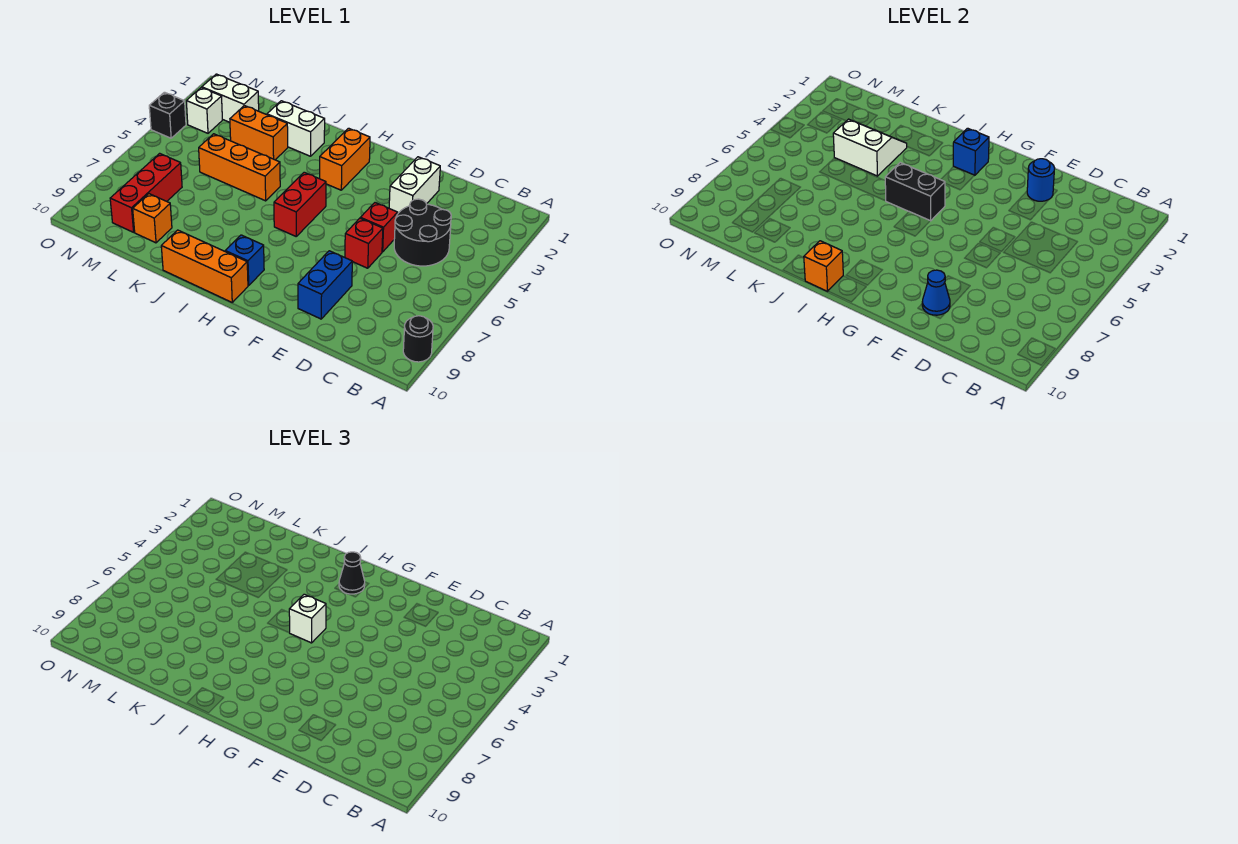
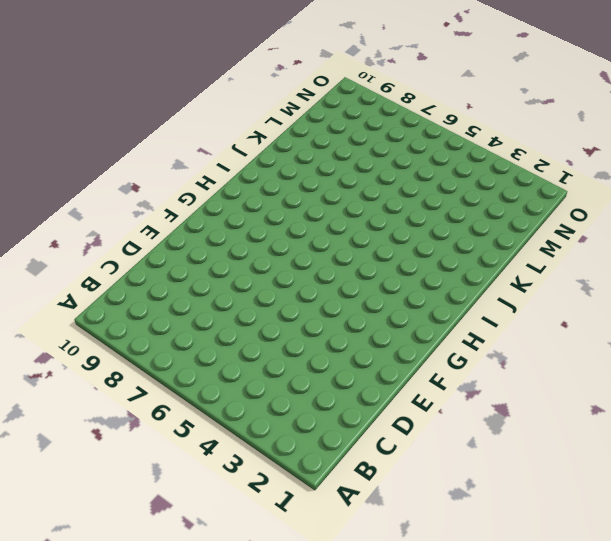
none -> black round brick A9 level 1
none -> black round brick C4:D5 level 1
none -> white brick E2:E3 level 1

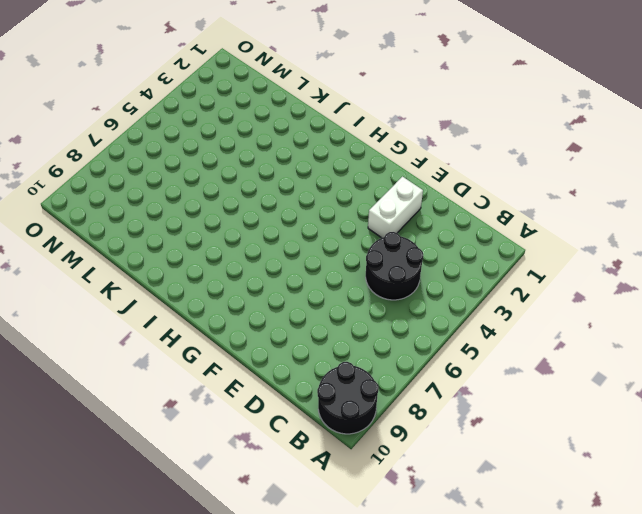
black round brick A9:B10 level 1 -> black round brick A9 level 1
none -> red brick E5 level 1
none -> red brick E6 level 1
none -> blue brick E8:E9 level 1

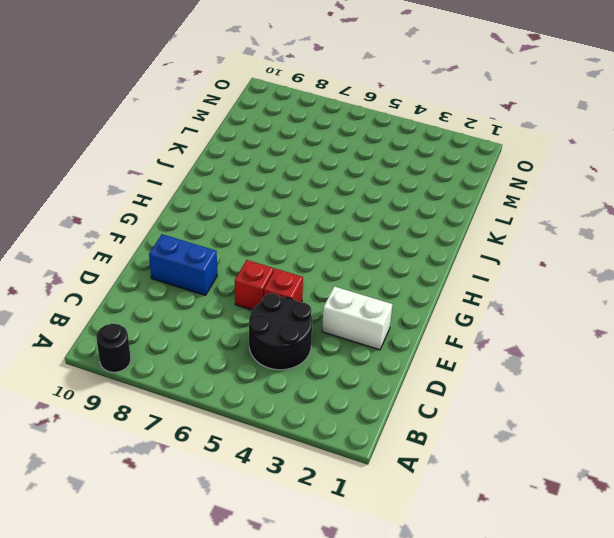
none -> orange brick H2:H3 level 1
none -> red brick H5:H6 level 1
none -> blue brick H9 level 1

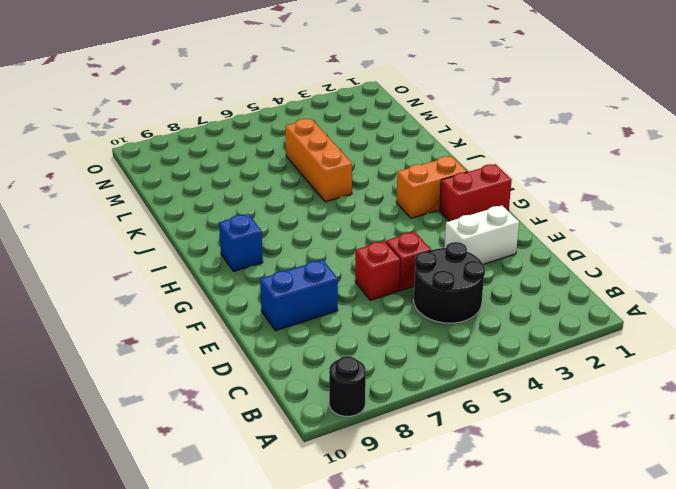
red brick G1:G2 level 1 -> red brick H5:H6 level 1
none -> orange brick H10:J10 level 1
none -> white brick J2:K2 level 1
none -> orange brick K3:L3 level 1

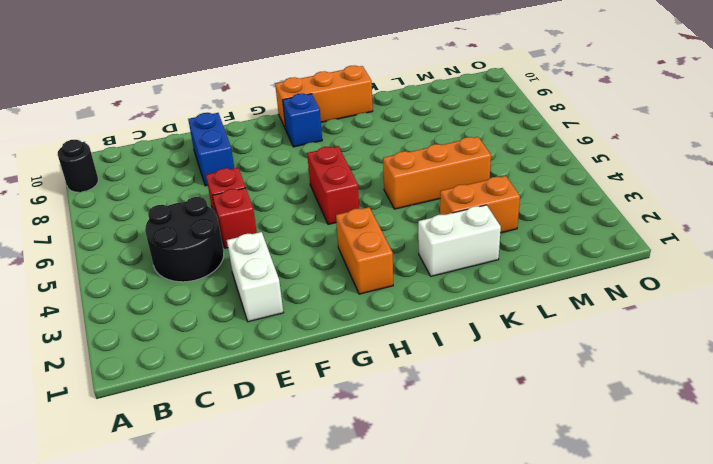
none -> orange brick L9 level 1
none -> white brick M2:N2 level 1
none -> red brick M7:M9 level 1

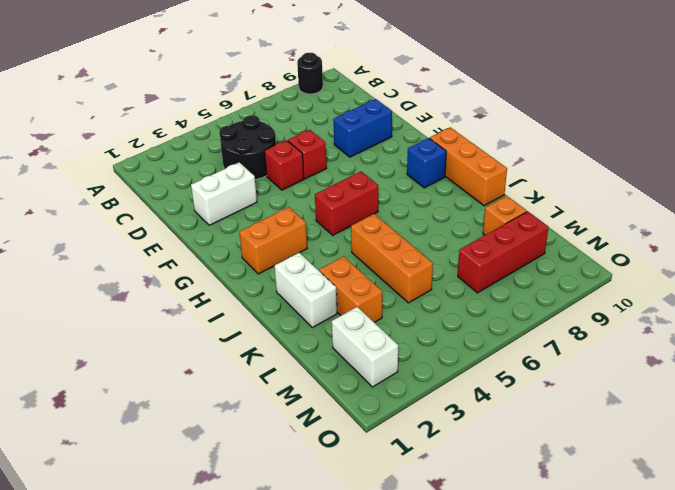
none -> white brick N3 level 1
none -> black brick O4 level 1
none -> blue round brick E2 level 2

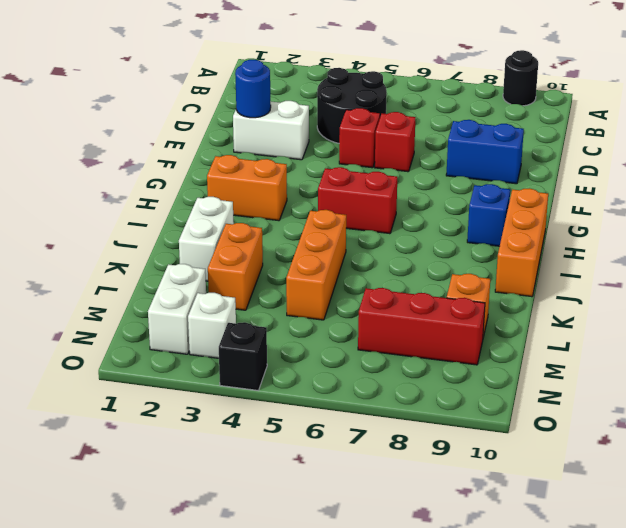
none -> blue cone E9 level 2
none -> blue brick H2 level 2
none -> black brick H5:I5 level 2

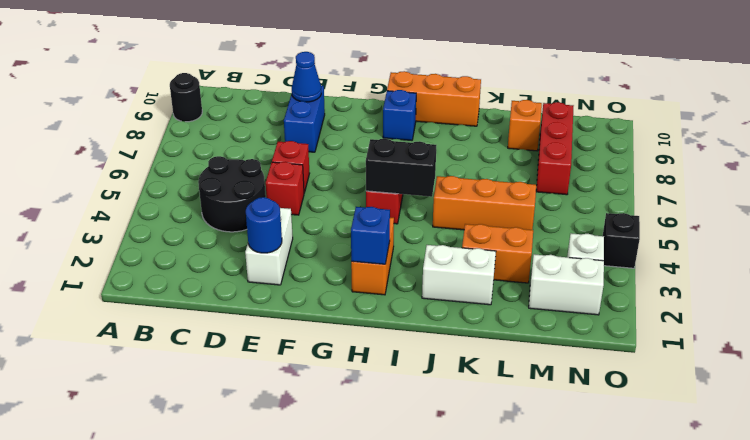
none -> orange brick I10 level 2
none -> white slope K3:L4 level 2 top 4
none -> black cone H2 level 3

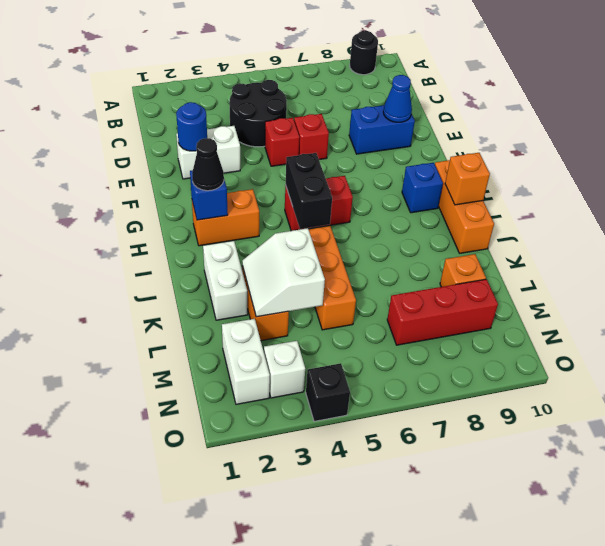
none -> white brick H5 level 3

